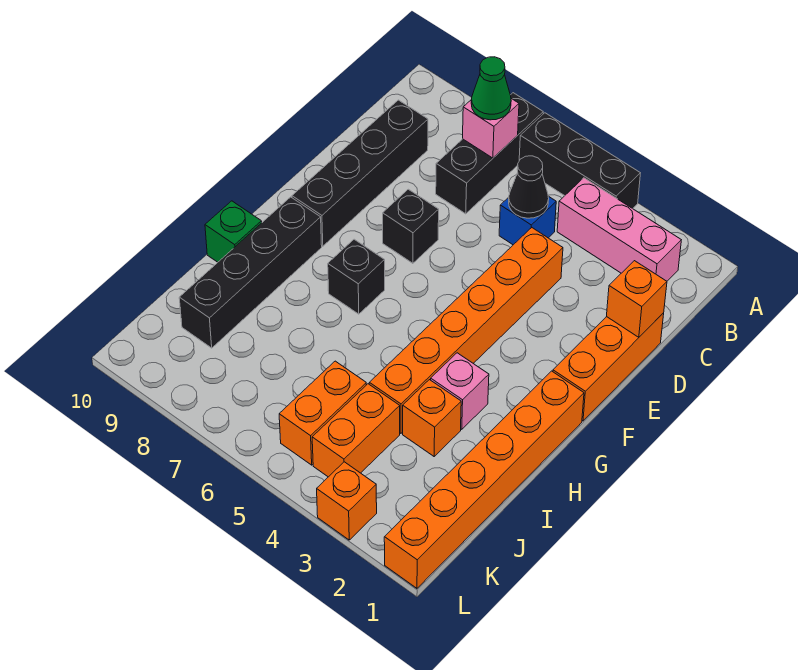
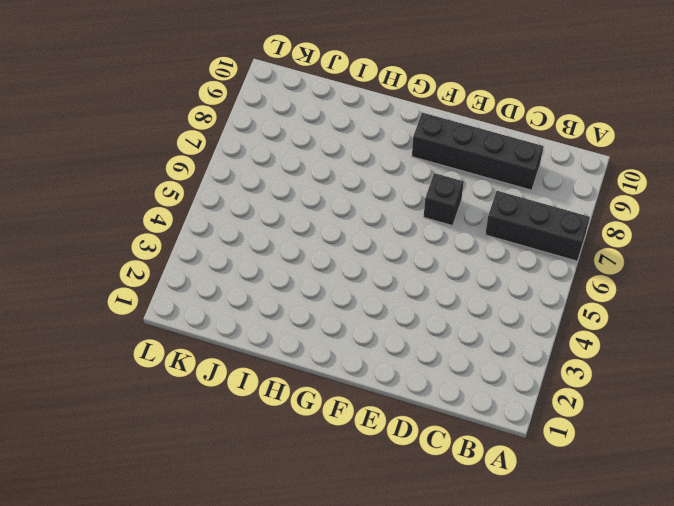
none -> black brick A4:A6 level 1
none -> pink brick B2:B4 level 1
none -> blue brick C5 level 1

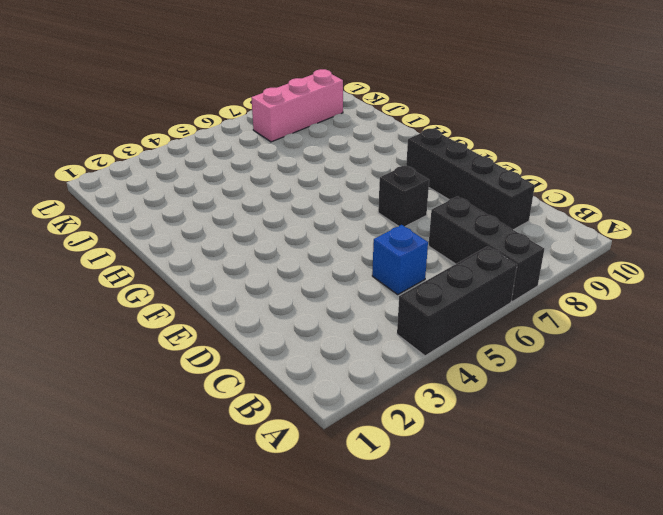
pink brick K7:K9 level 1 -> pink brick B2:B4 level 1
none -> orange brick D1:F1 level 1
none -> orange brick D4:I4 level 1
none -> orange brick G1:L1 level 1

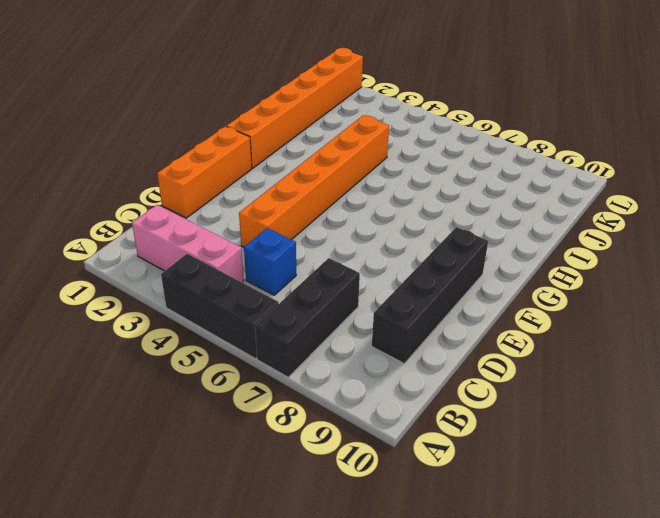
none -> black brick E7 level 1
none -> black brick G7 level 1
none -> black brick G9:J9 level 1

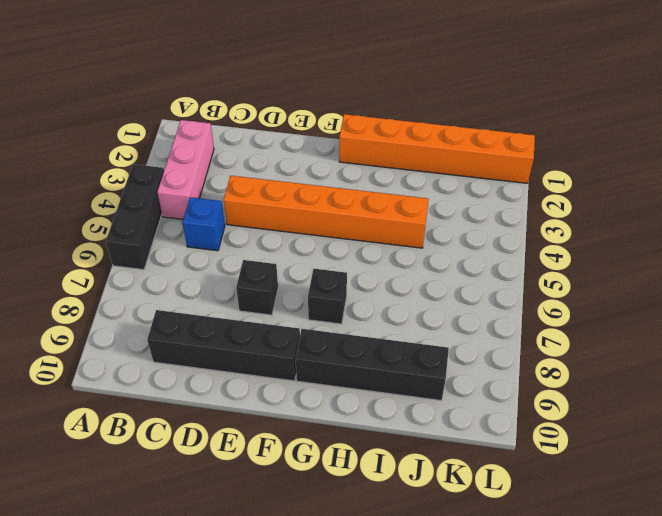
none -> black brick A7:C7 level 1
none -> orange brick D1:F1 level 1
none -> pink brick H3 level 1

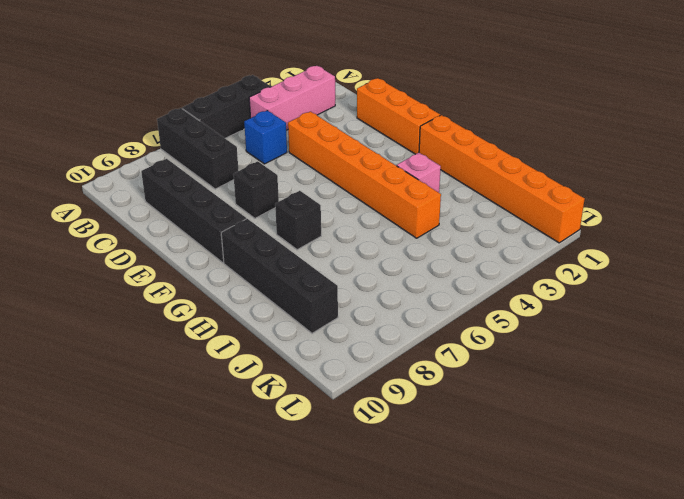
none -> green brick H10 level 1
none -> orange brick I3 level 1
none -> orange brick J4:K4 level 1

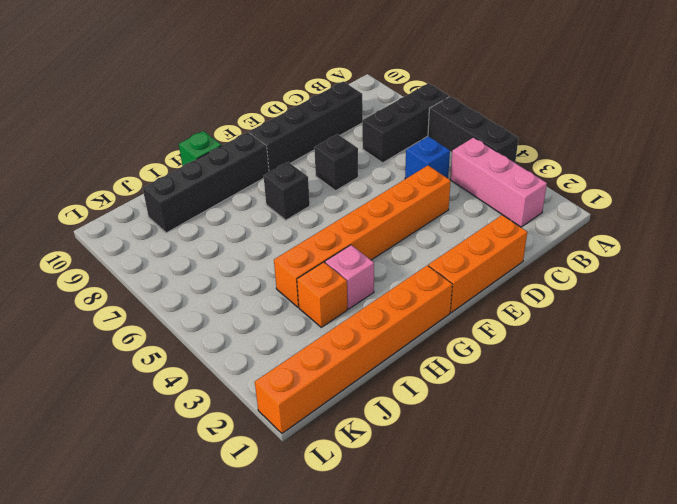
none -> orange brick J4:K4 level 1
none -> orange brick J5:K5 level 1
none -> orange brick L3 level 1

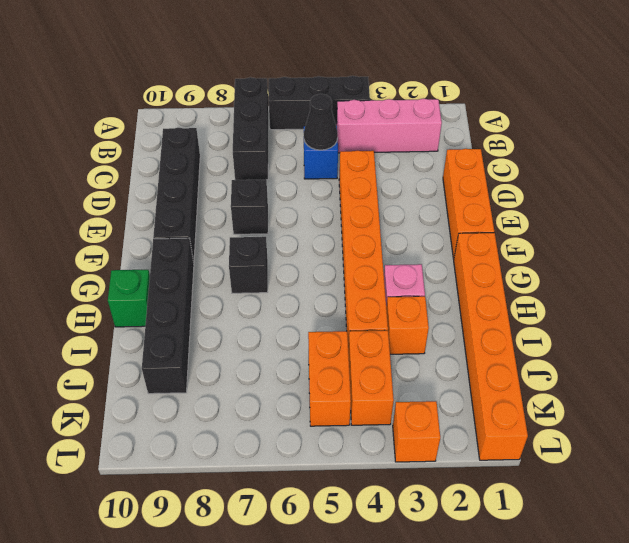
none -> pink brick B7 level 2
none -> orange brick D1 level 2
none -> green cone B7 level 3

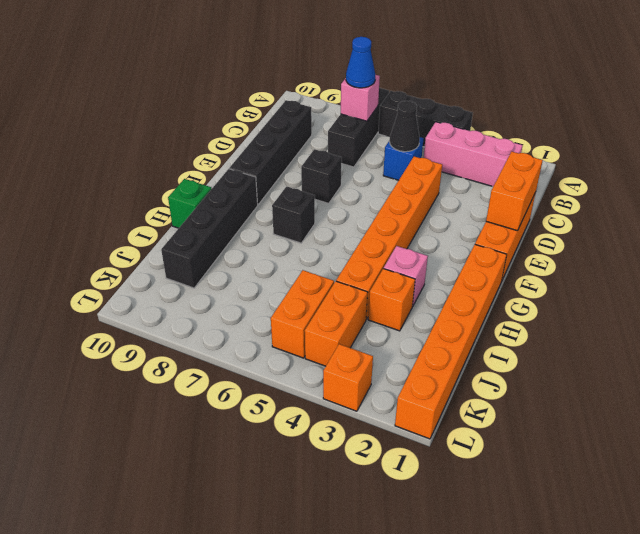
blue cone B7 level 3 -> green cone B7 level 3
orange brick D1:E1 level 2 -> orange brick D1 level 2

